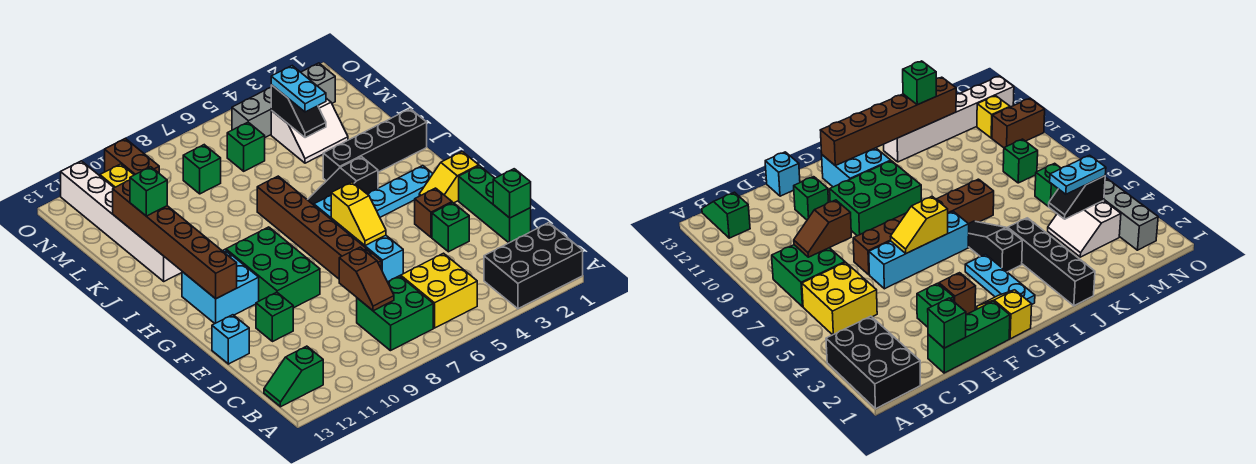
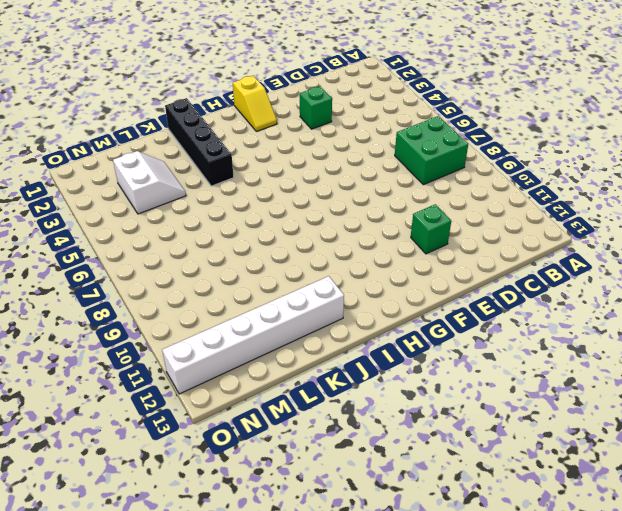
none -> black brick A1:B3 level 1
none -> yellow brick B5:C6 level 1
none -> green slope B12:B13 level 1 top 12
none -> green brick D1:F1 level 1

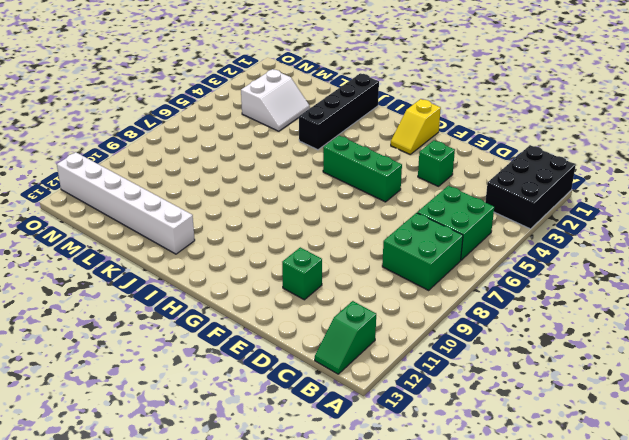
green brick B5:C6 level 1 -> yellow brick B5:C6 level 1
green brick F5:H5 level 1 -> green brick D1:F1 level 1
none -> cyan brick E6:H6 level 1
none -> brown brick E7:J7 level 1
none -> cyan brick E13 level 1
none -> brown brick F3 level 1

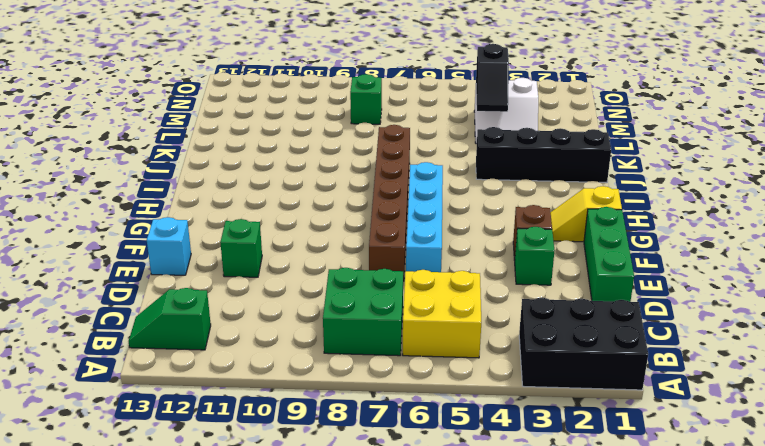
none -> green brick F9:H10 level 1
none -> cyan brick G11:H12 level 1
none -> cyan plate H2:H4 level 1
none -> black slope I4:I6 level 1 top 4

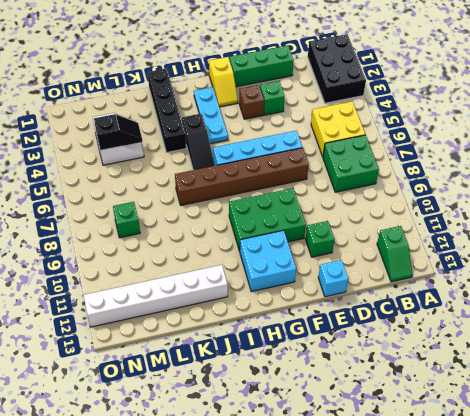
none -> green brick M6 level 1
none -> grey brick N2:N5 level 1
none -> brown brick N10:O10 level 1
none -> yellow brick N11 level 1

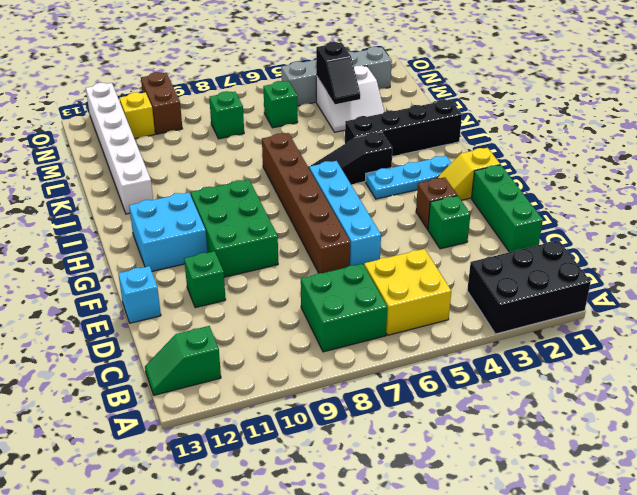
none -> brown slope C8:D8 level 2 top D
none -> green brick D1 level 2
none -> yellow slope F6:G6 level 2 top G
none -> brown brick G12:L12 level 2

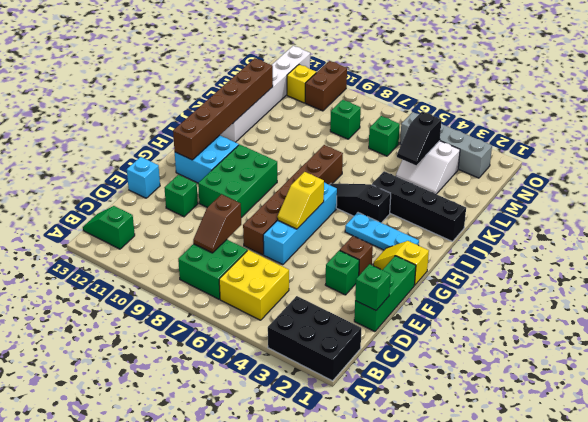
none -> green brick K12 level 3
none -> cyan plate L4:M4 level 3

